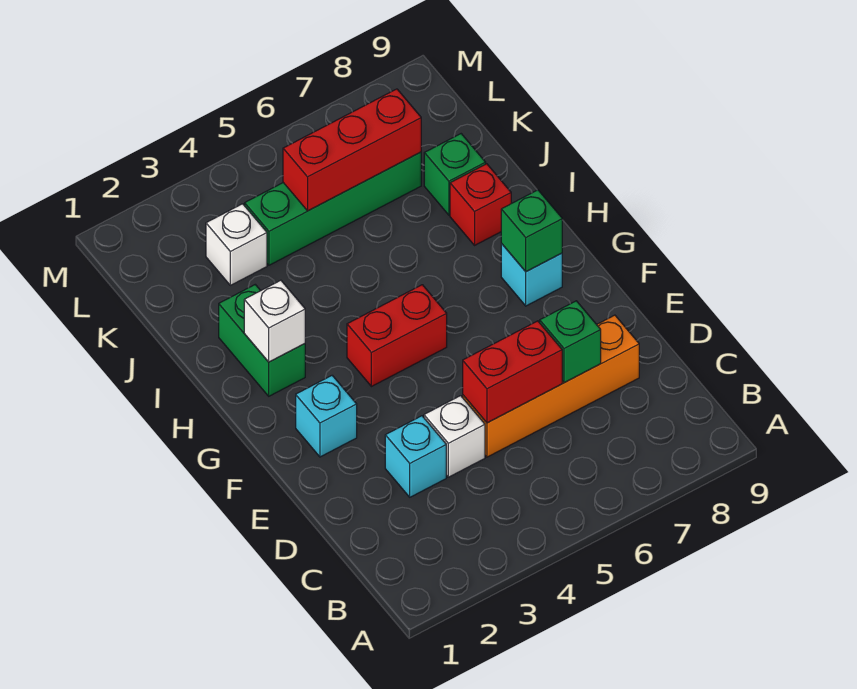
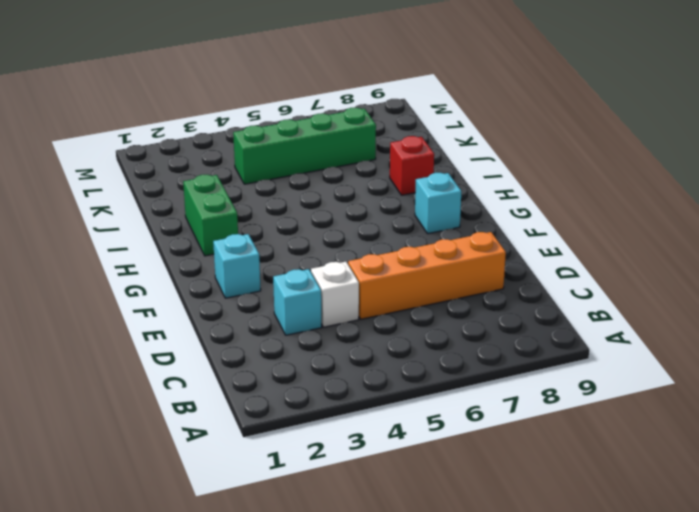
none -> red brick G4:G5 level 1
none -> green brick J8 level 1
none -> white brick K3 level 1

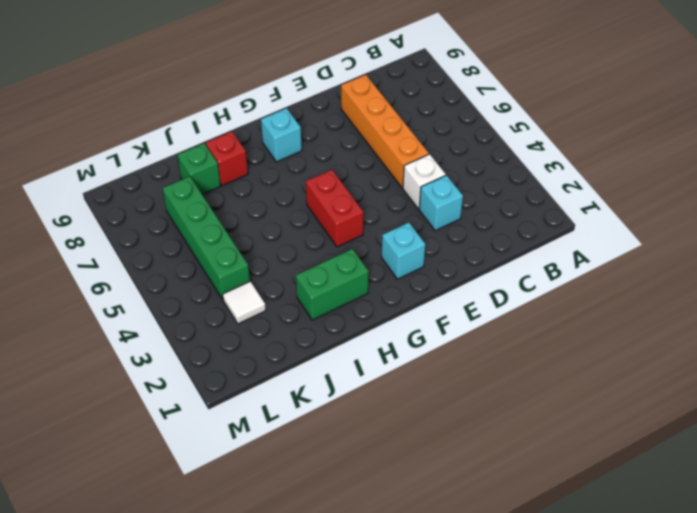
white tile K3 level 1 -> white brick K3 level 1
none -> red brick D5:D6 level 2
none -> green brick D7 level 2
none -> green brick G8 level 2

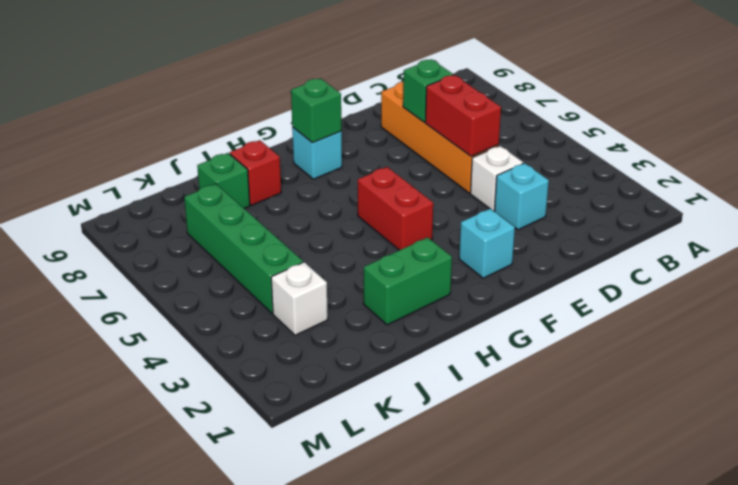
none -> white brick H2 level 2
none -> red brick K5:K7 level 2

